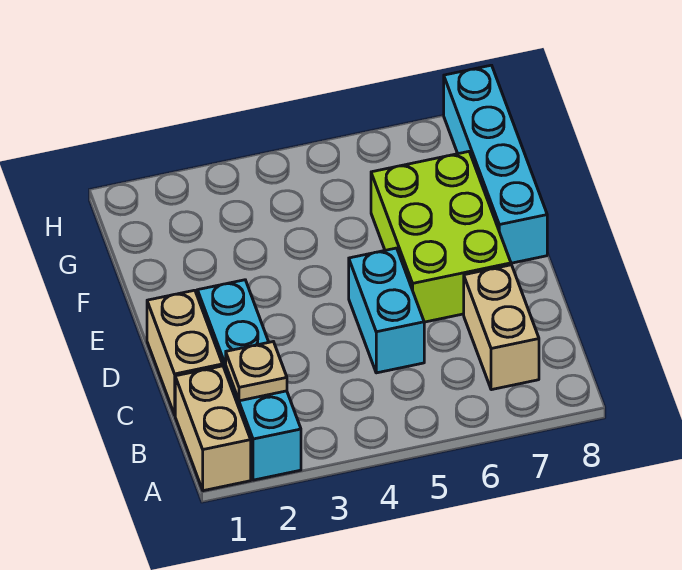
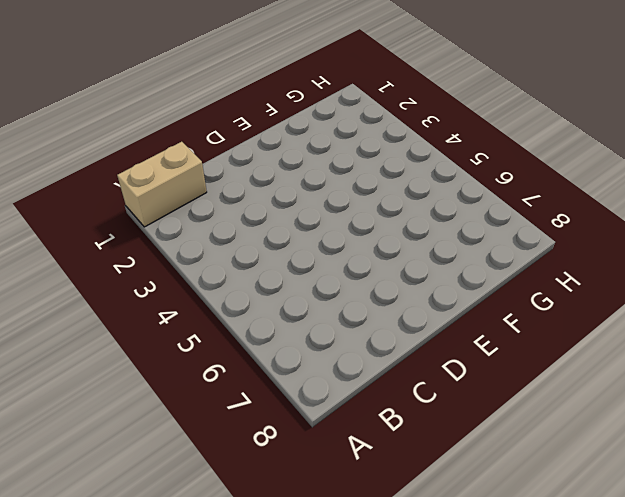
none -> cyan brick A2:D2 level 1
none -> tan brick B7:C7 level 1

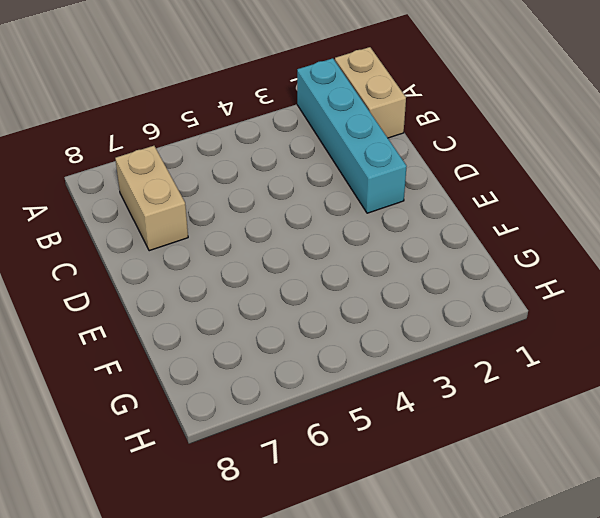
none -> tan brick C1:D1 level 1
none -> cyan brick C5:D5 level 1

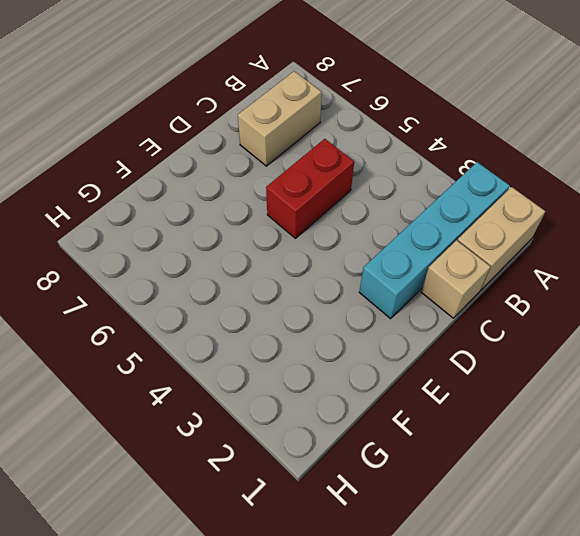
tan brick C1 level 1 -> tan brick C1:D1 level 1
red brick C5:D5 level 1 -> cyan brick C5:D5 level 1
none -> lime brick D6:F7 level 1
none -> cyan brick E8:H8 level 1

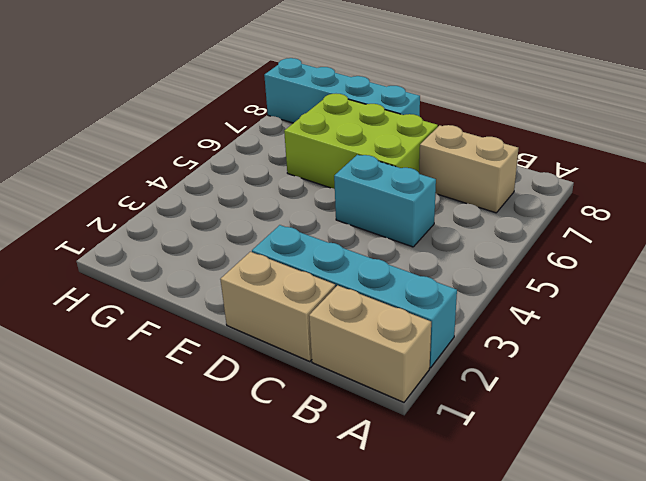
none -> tan plate B2 level 2

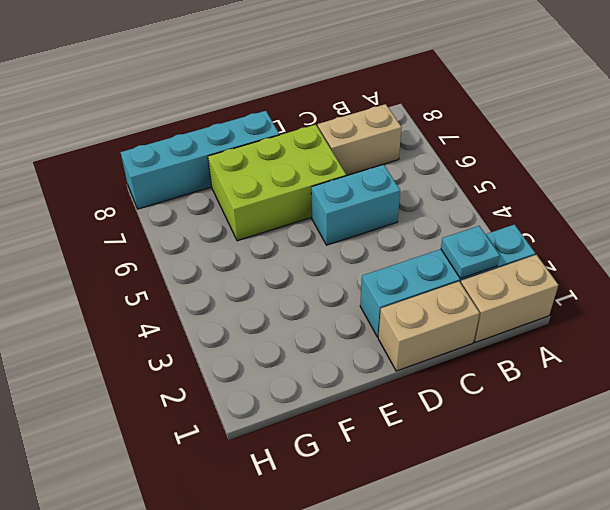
cyan plate B2 level 2 -> tan plate B2 level 2

